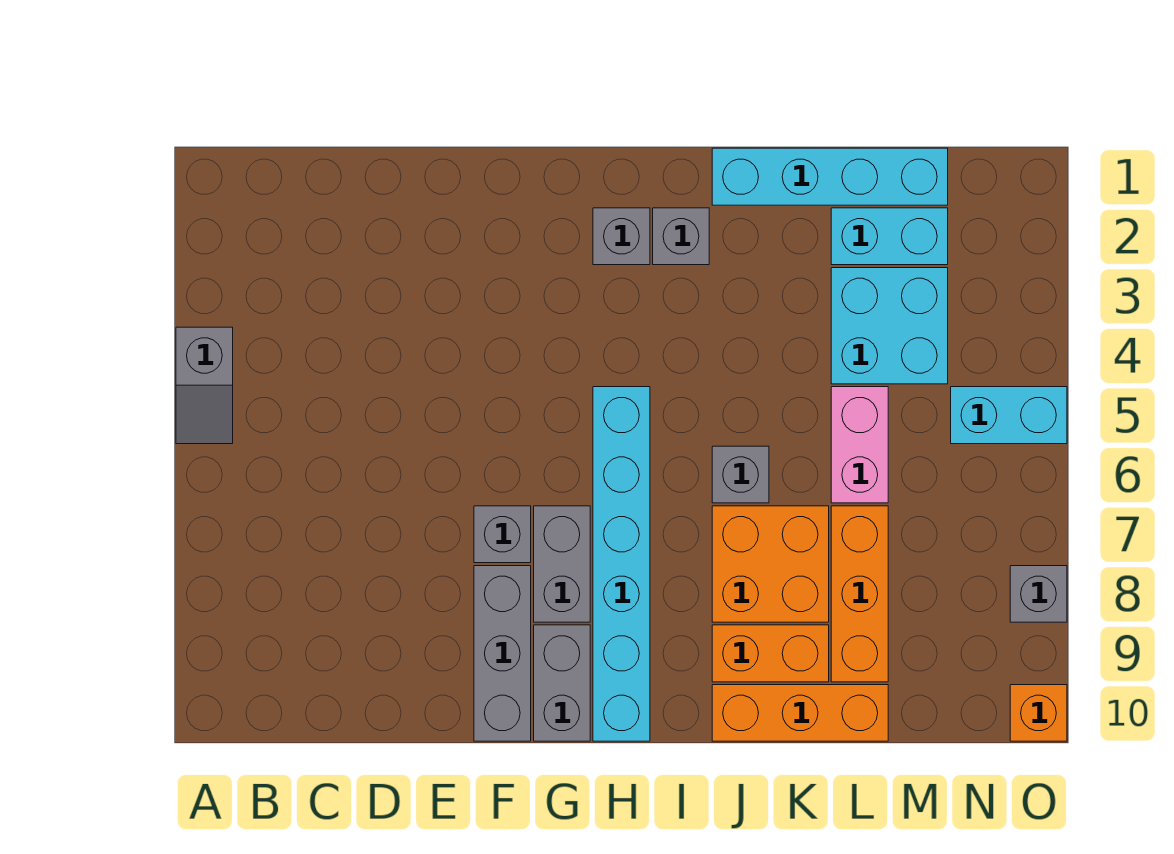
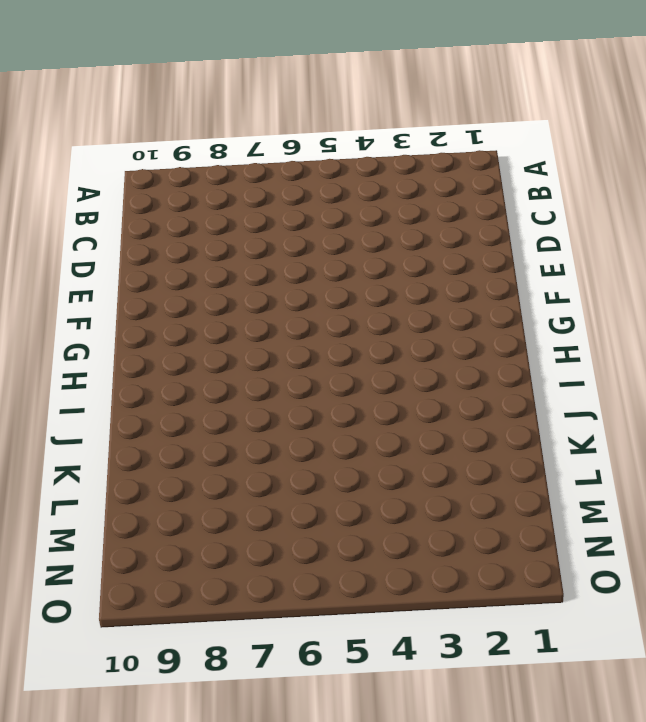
none -> grey slope A4:A5 level 1 top 4
none -> grey brick F7 level 1
none -> grey brick F8:F10 level 1

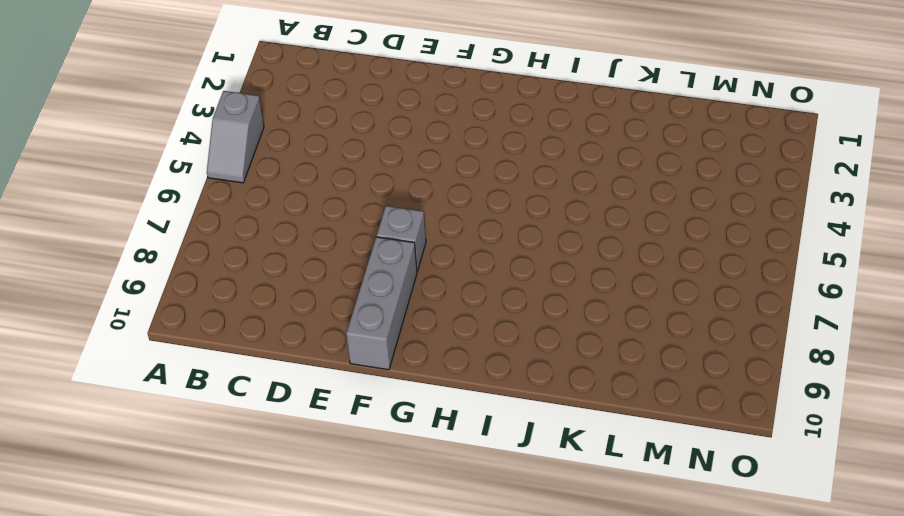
none -> grey brick G7:G8 level 1
none -> grey brick G9:G10 level 1
none -> grey brick H2 level 1

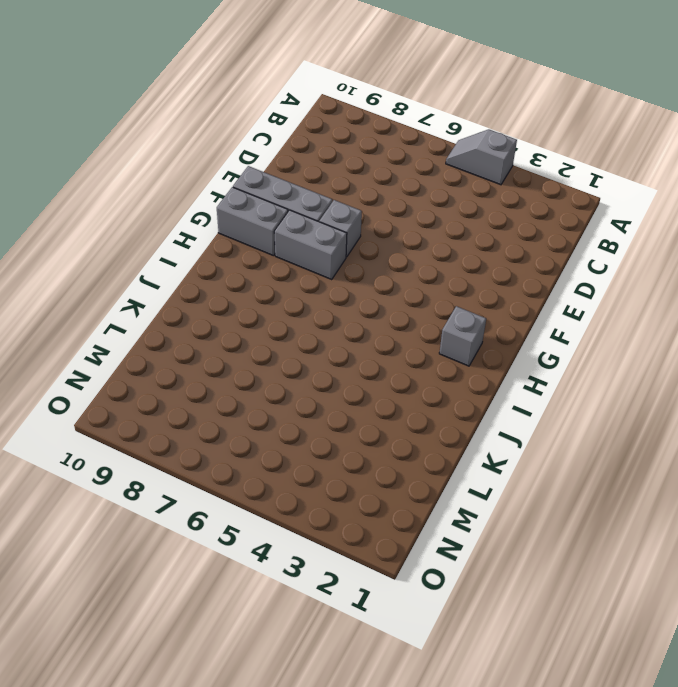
none -> cyan brick H5:H10 level 1
none -> grey brick I2 level 1
none -> cyan brick J1:M1 level 1

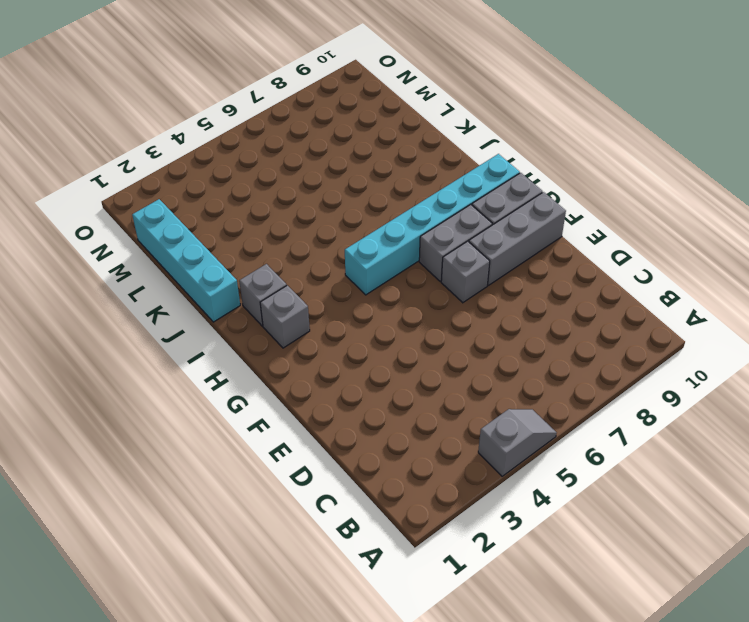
none -> grey brick J6 level 1
none -> orange brick J7:K8 level 1
none -> orange brick J9:K9 level 1

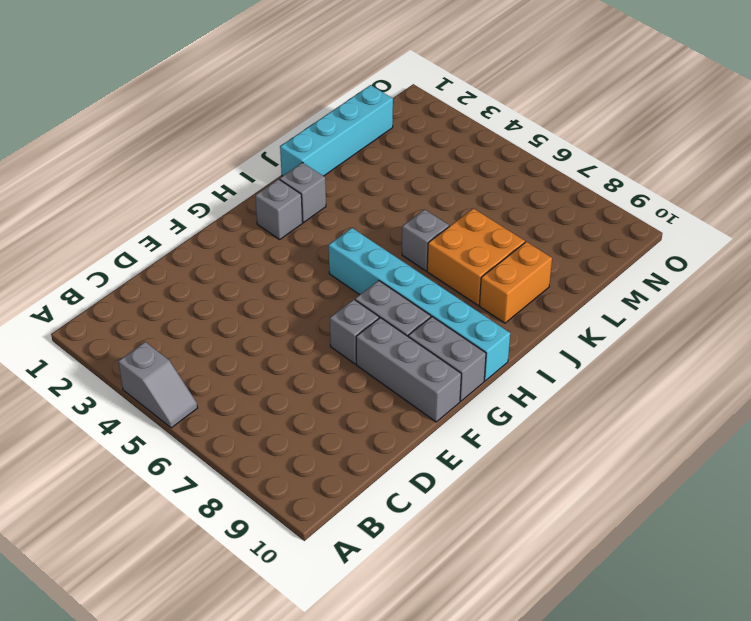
none -> orange brick J10:L10 level 1
none -> cyan brick L2:M2 level 1
none -> cyan brick L3:M4 level 1

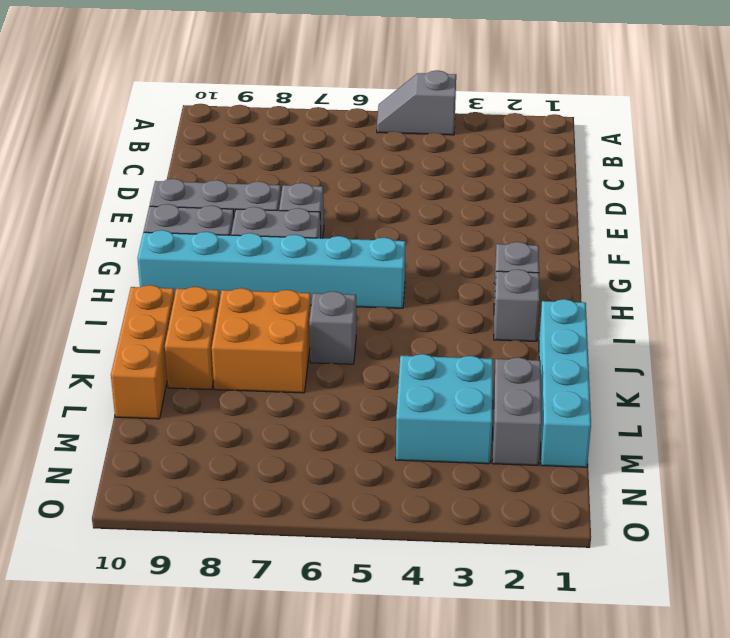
grey brick L2:M2 level 1 -> cyan brick L2:M2 level 1
none -> pink brick L5:L6 level 1
none -> orange brick L7:L9 level 1
none -> cyan brick N5:O5 level 1

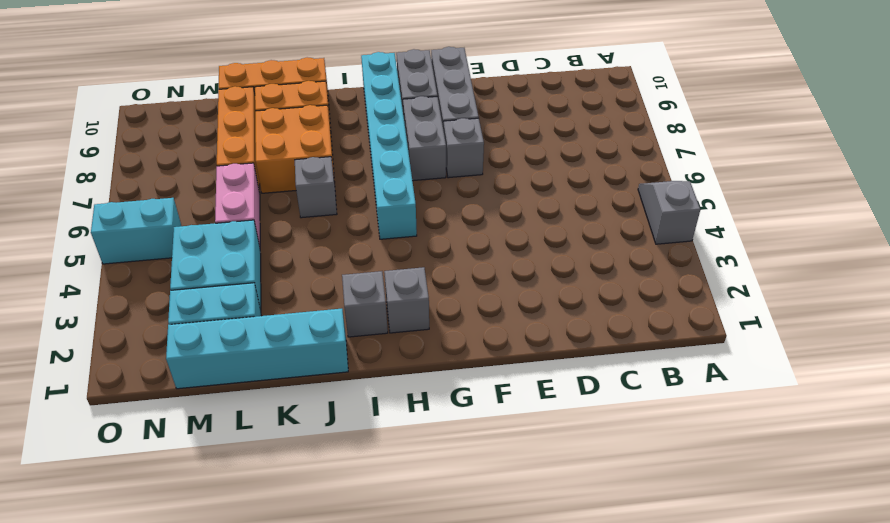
none -> grey brick O8 level 1
none -> orange brick O10 level 1

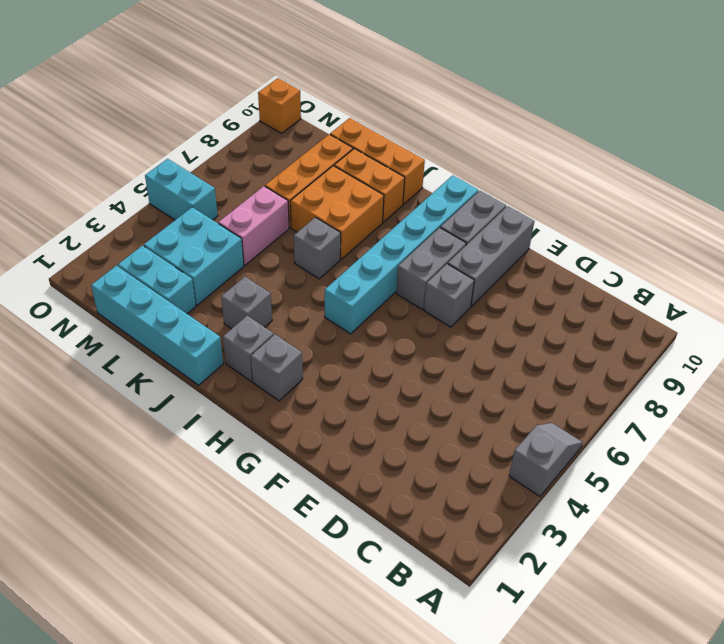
grey brick J3 level 1 -> grey brick O8 level 1

